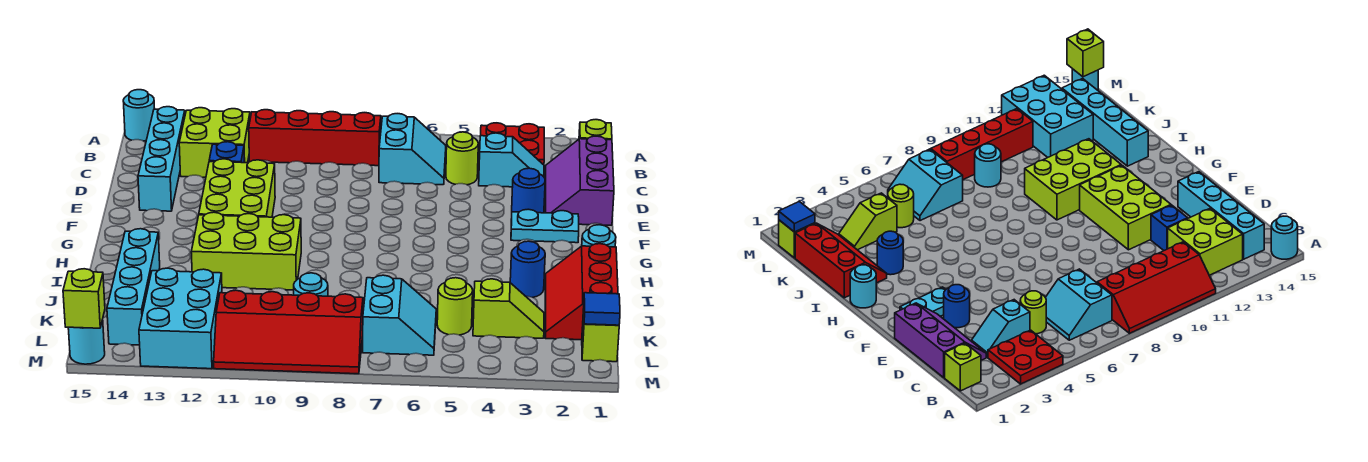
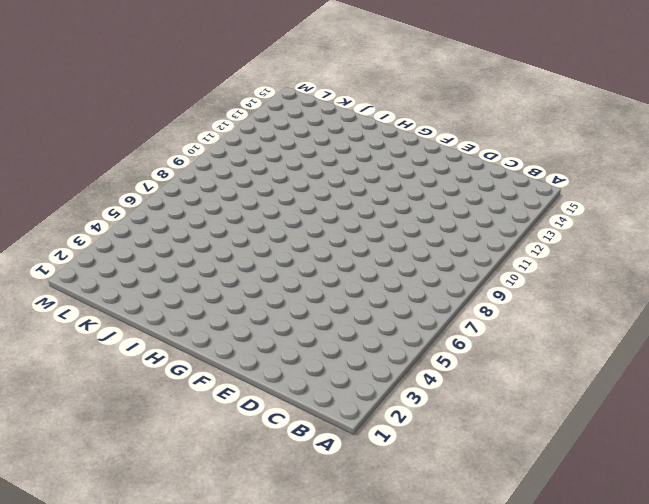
none -> red plate A3:B4 level 1
none -> red slope A8:B11 level 1 top B
none -> cyan round brick A15 level 1

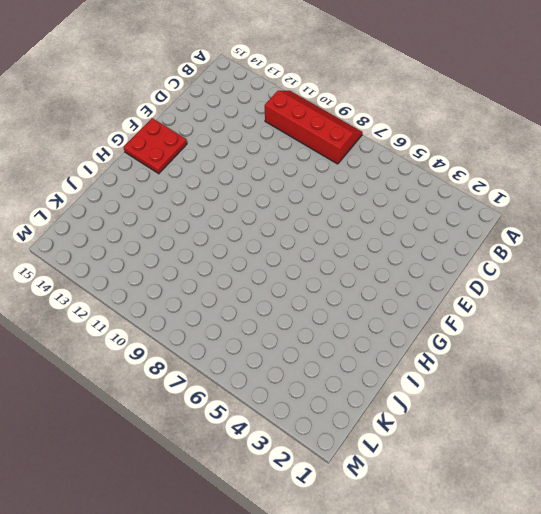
red plate F14:G15 level 1 -> red plate A3:B4 level 1
none -> cyan round brick A15 level 1
none -> lime brick B1 level 1
none -> cyan slope B6:C7 level 1 top 7

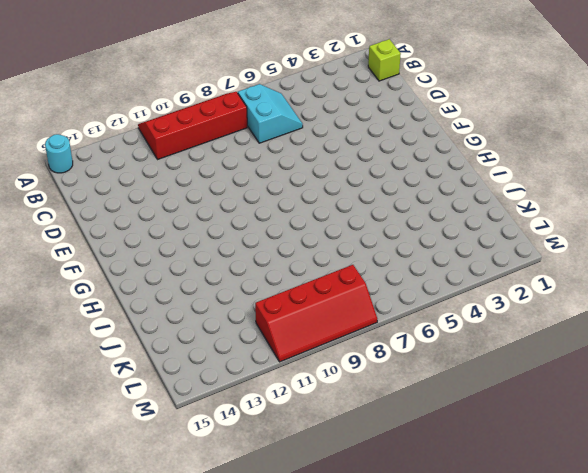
none -> red plate A3:B4 level 1
none -> lime brick B12:C13 level 1
none -> cyan brick B14:E14 level 1

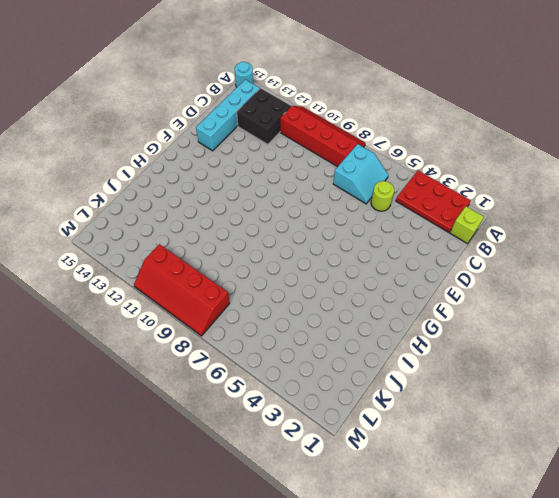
red plate A2:B4 level 1 -> red plate A3:B4 level 1
black brick B12:C13 level 1 -> lime brick B12:C13 level 1
none -> purple slope C1:E2 level 1 top 1
none -> cyan slope C3:C4 level 1 top 4
none -> blue brick D12 level 1

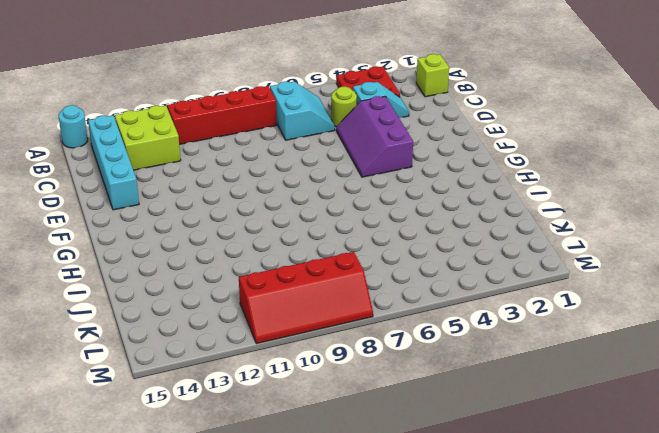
purple slope D4:F5 level 1 top 4 -> purple slope C1:E2 level 1 top 1
none -> blue brick D12 level 1
none -> blue round brick E3 level 1
none -> lime brick E11:G12 level 1

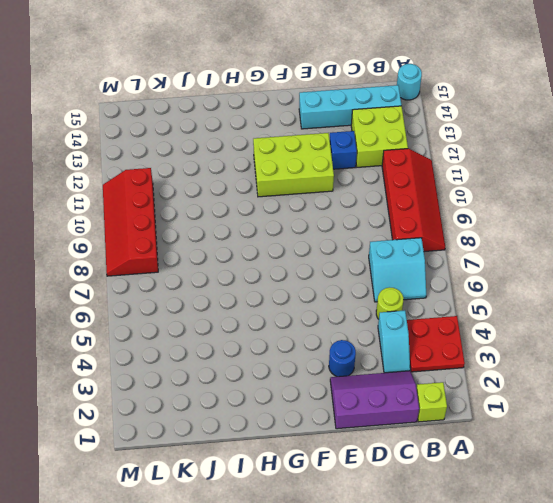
none -> cyan plate F2:F3 level 1
none -> cyan round brick H1 level 1
none -> lime brick H10:I12 level 1

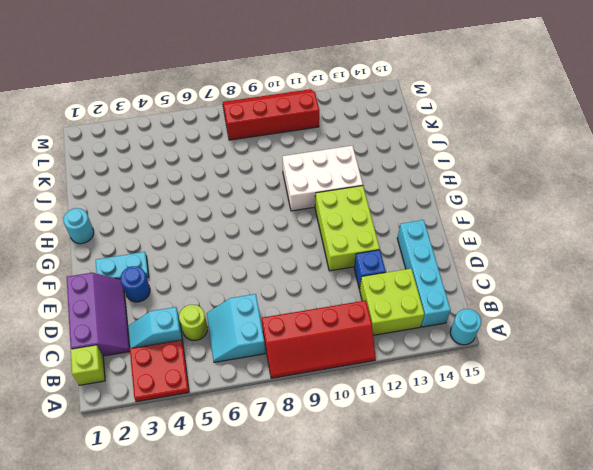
white brick H10:I12 level 1 -> lime brick H10:I12 level 1
none -> red slope I1:K2 level 1 top 1
none -> blue round brick I3 level 1
none -> cyan brick I14:L14 level 1

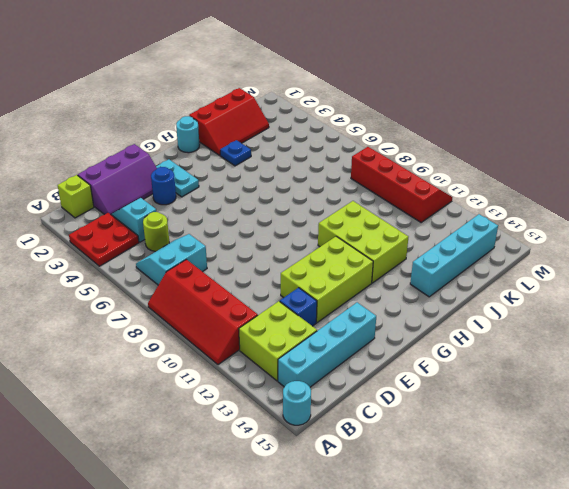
blue plate I3 level 1 -> blue round brick I3 level 1
none -> lime slope K3:K4 level 1 top 4
none -> lime round brick K5 level 1
none -> cyan slope K6:L7 level 1 top 7

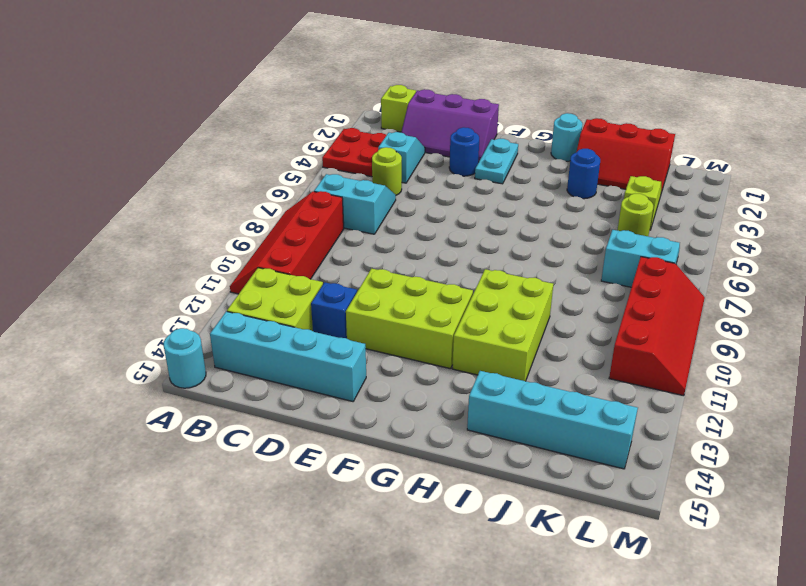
none -> cyan round brick K9 level 1
none -> cyan brick K12:M13 level 1
none -> lime brick L1 level 1

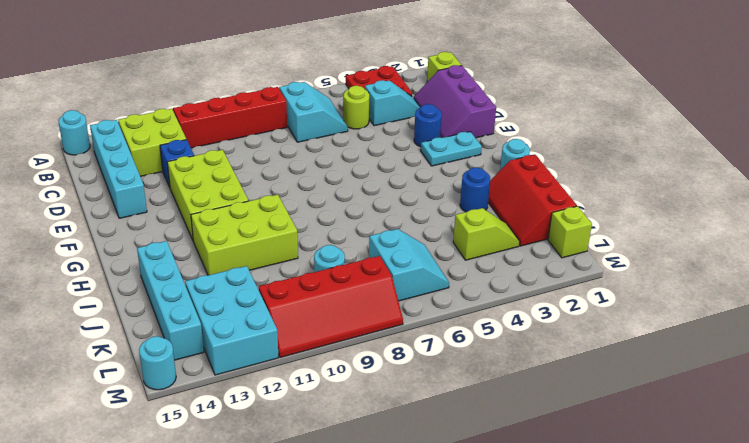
none -> lime round brick K5 level 1
none -> blue tile L1 level 2
none -> lime brick M15 level 2

